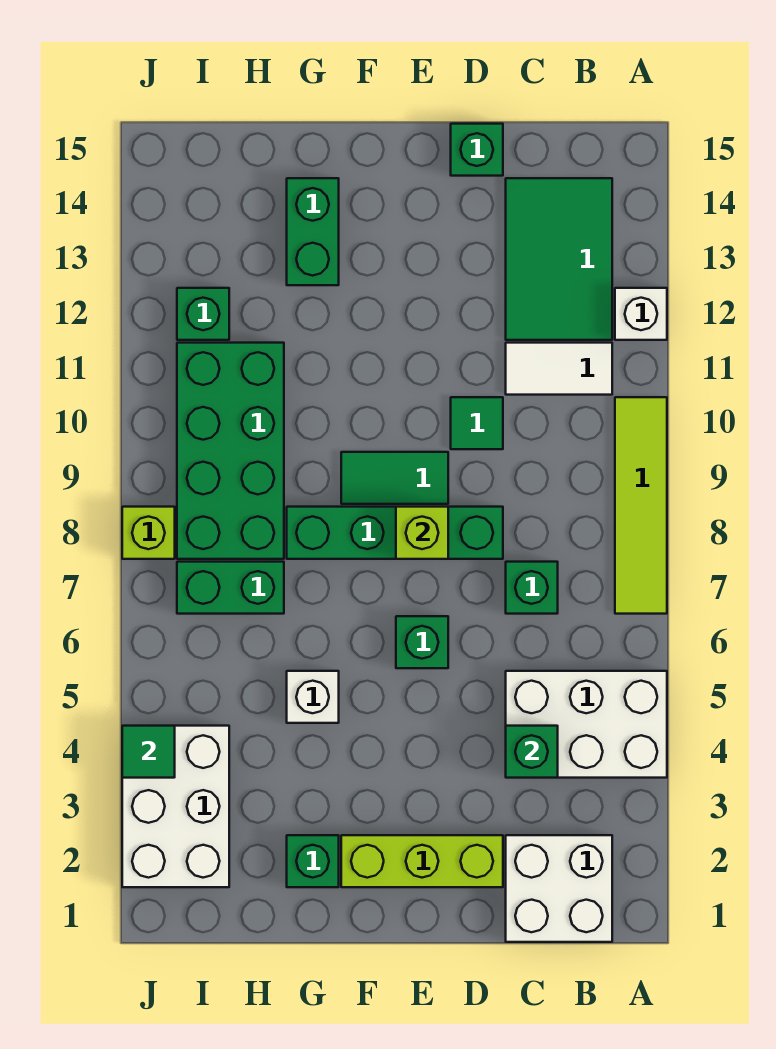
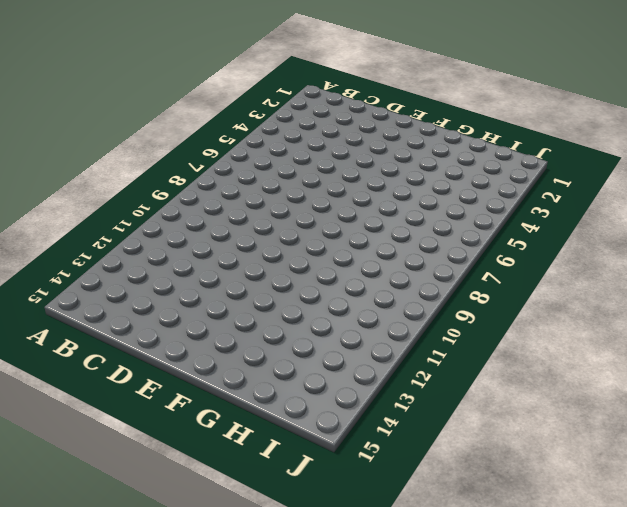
none -> white brick A4:C5 level 1
none -> lime tile A7:A10 level 1
none -> white brick A12 level 1

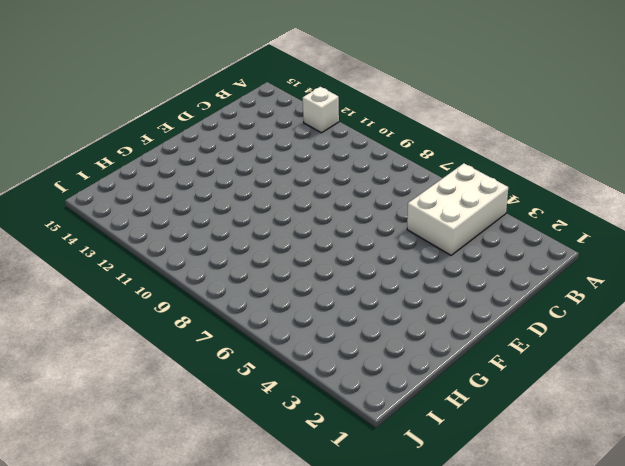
none -> lime tile A7:A10 level 1
none -> white brick B1:C2 level 1
none -> white tile B11:C11 level 1

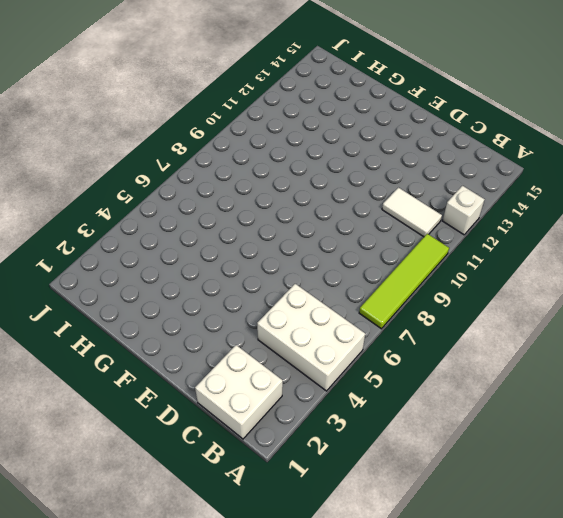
none -> green tile B12:C14 level 1
none -> green brick C7 level 1
none -> lime brick D2:F2 level 1

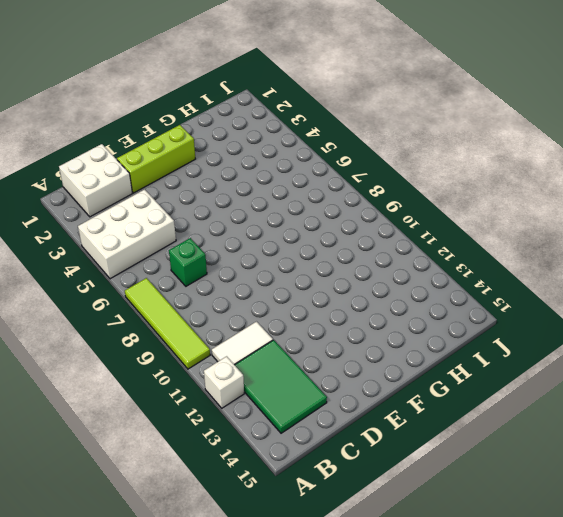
none -> green brick D8:G8 level 1
none -> green tile D10 level 1
none -> green brick D15 level 1

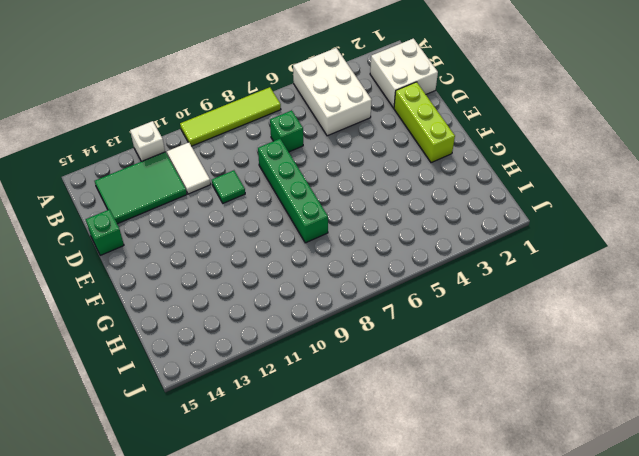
none -> green brick E6 level 1
none -> green tile E9:F9 level 1
none -> green brick G2 level 1

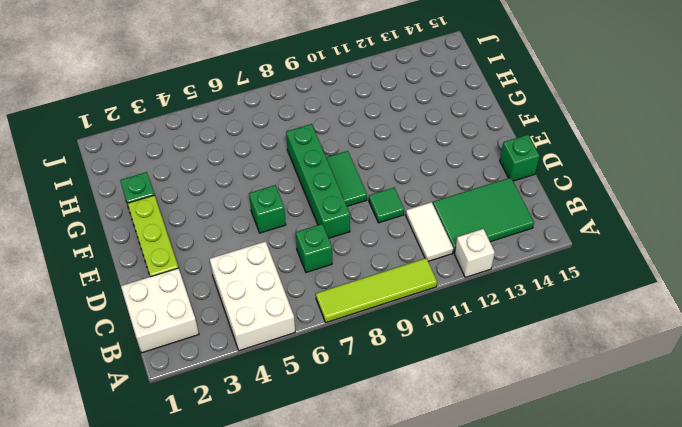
none -> white brick G5 level 1
none -> green brick G13:G14 level 1
none -> green brick H7:I7 level 1

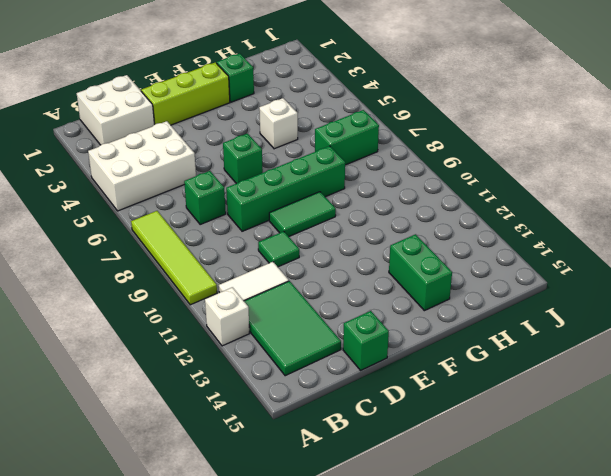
none -> green brick H8:I11 level 1
none -> white brick I2:J4 level 1
none -> green brick I12 level 1

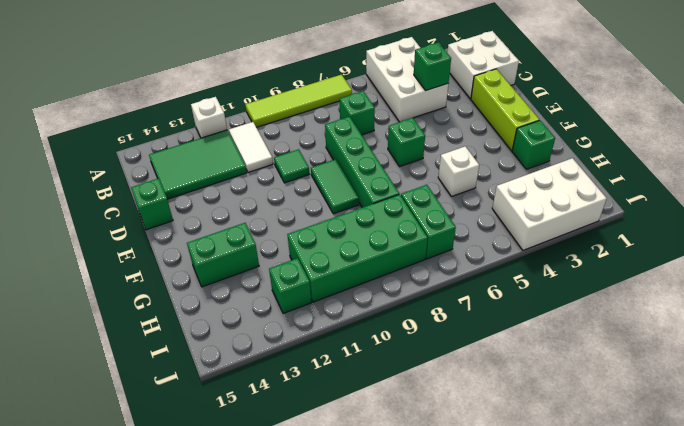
none -> lime brick J8 level 1
none -> lime brick E8 level 2
none -> green tile J4 level 2

